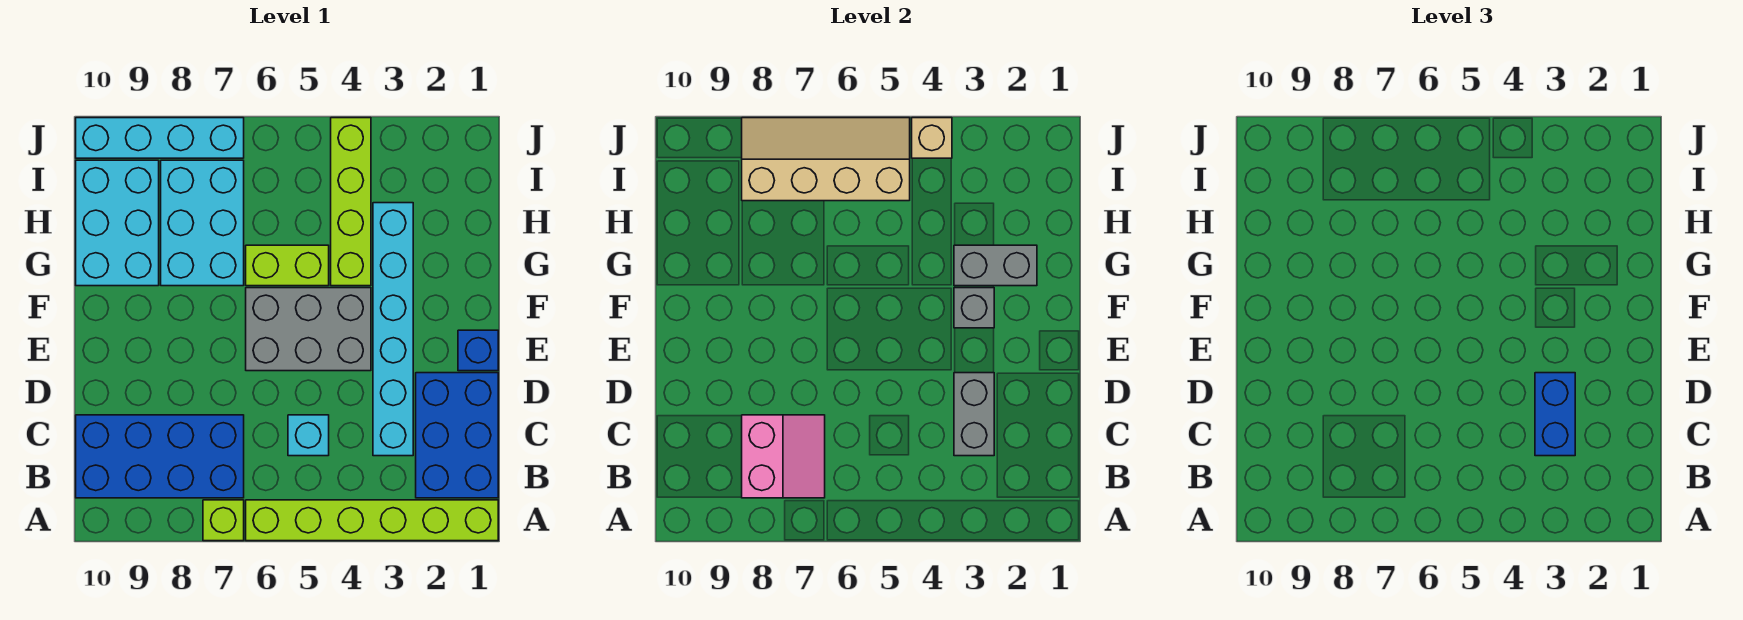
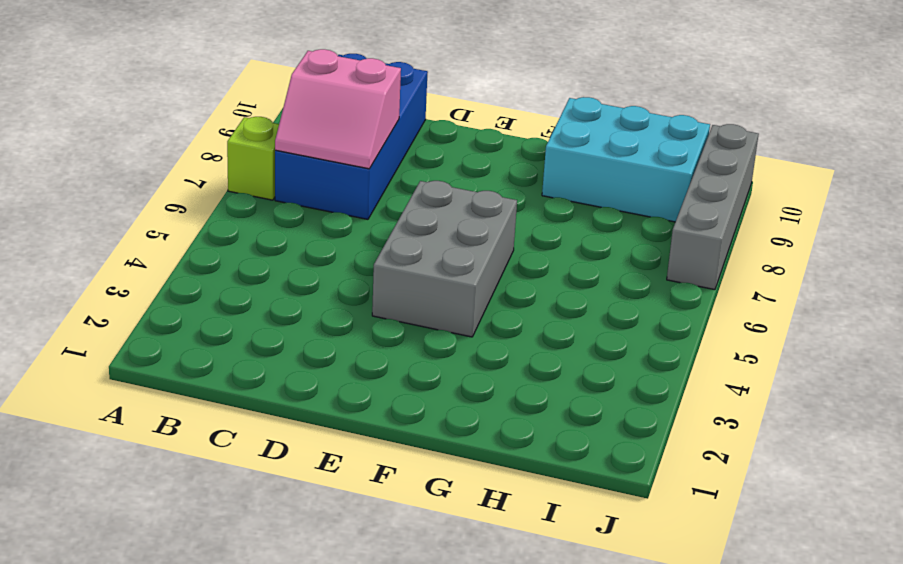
grey brick J7:J10 level 1 -> cyan brick J7:J10 level 1
none -> lime brick A1:A6 level 1
none -> blue brick B1:D2 level 1
none -> cyan brick C3:H3 level 1

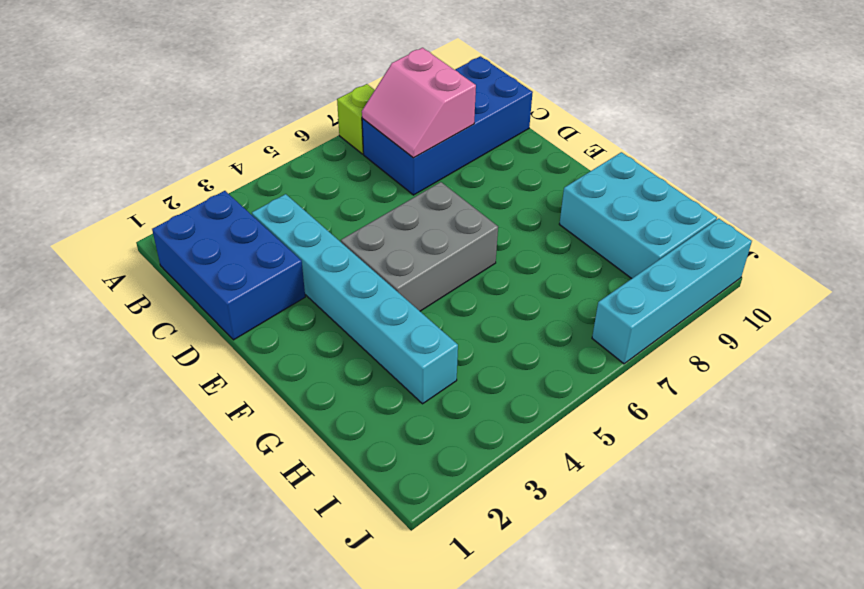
none -> lime brick A1:A6 level 1
none -> cyan brick C5 level 1
none -> blue brick E1 level 1

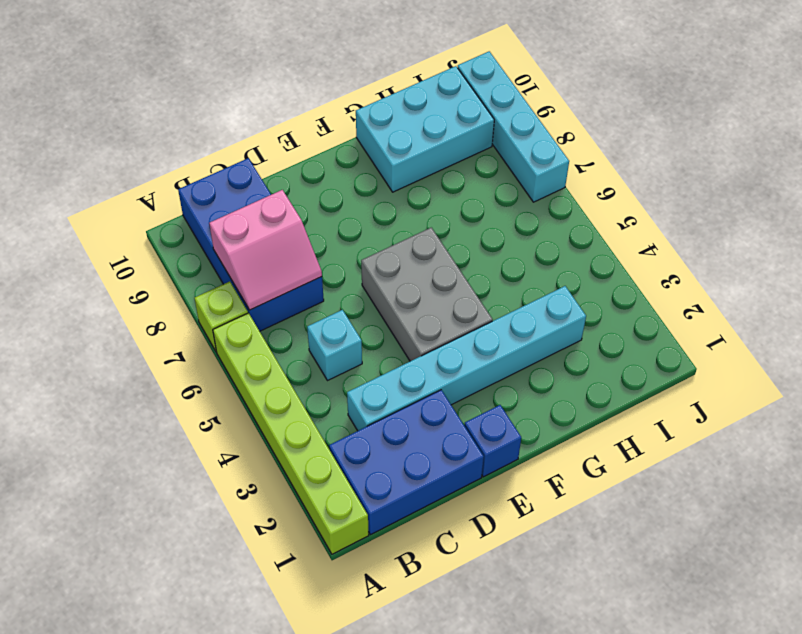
none -> lime brick G4:J4 level 1
none -> lime brick G5:G6 level 1
none -> cyan brick G7:I8 level 1

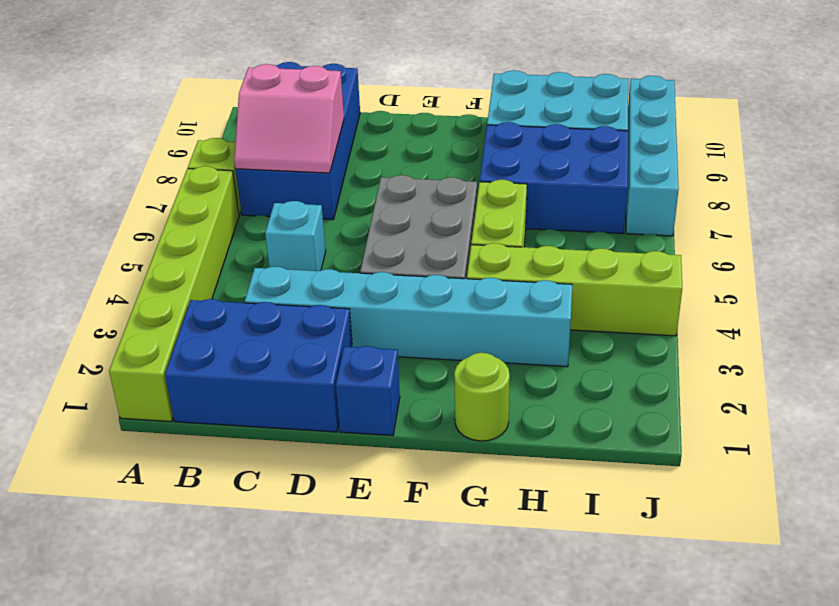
lime round brick G1 level 1 -> none
blue brick G7:I8 level 1 -> cyan brick G7:I8 level 1
none -> grey brick C3:D3 level 2
none -> grey brick F3 level 2
none -> grey brick G2:G3 level 2

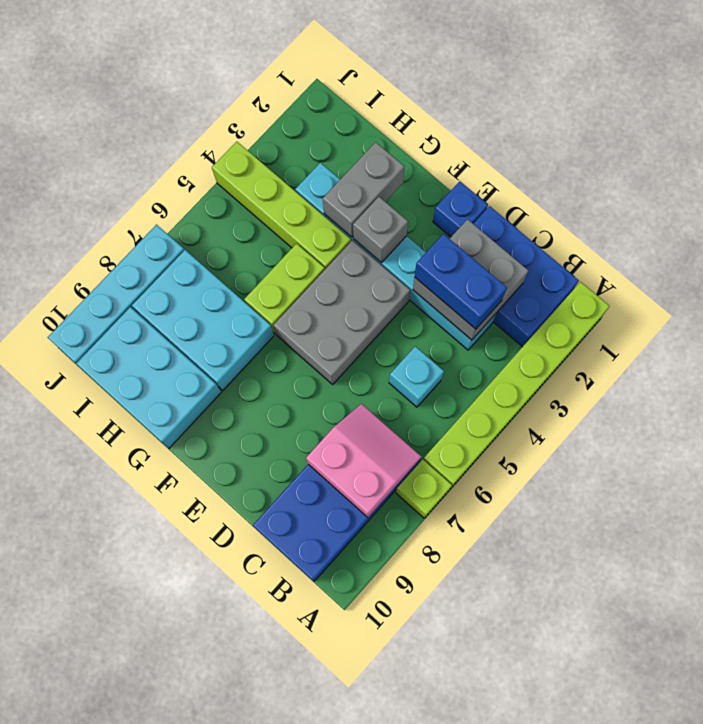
grey brick C2:D3 level 2 -> grey brick C3:D3 level 2
none -> tan slope I5:J8 level 2 top I
none -> tan brick J4 level 2

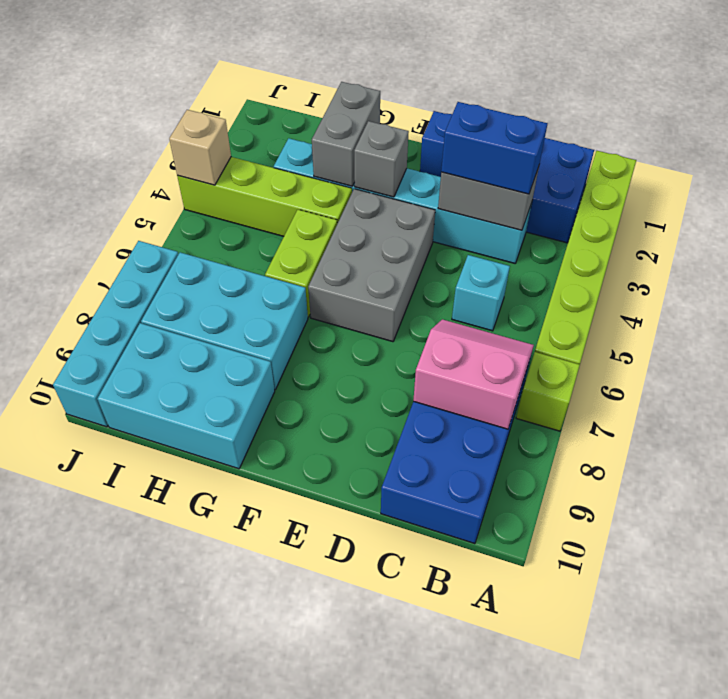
none -> tan slope I5:J8 level 2 top I

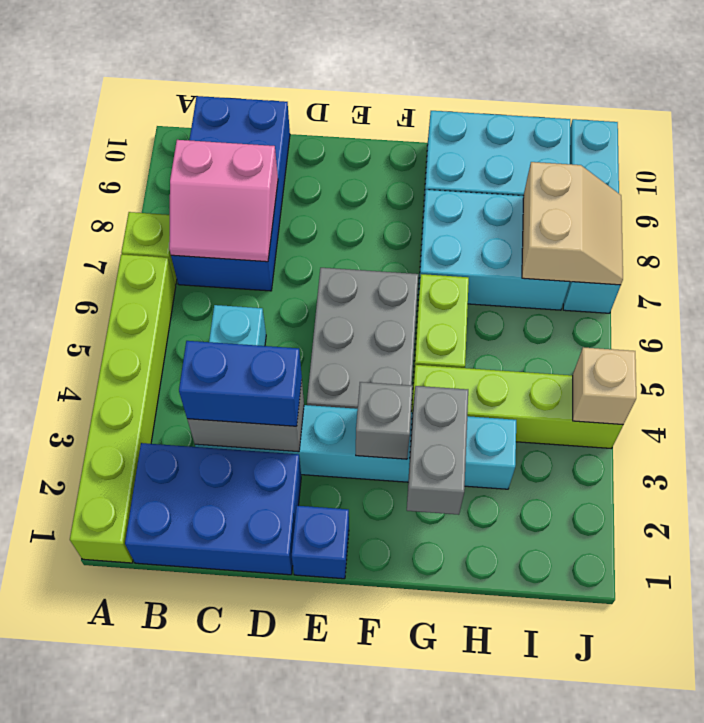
tan slope I7:J8 level 2 top I -> tan slope I5:J8 level 2 top I

